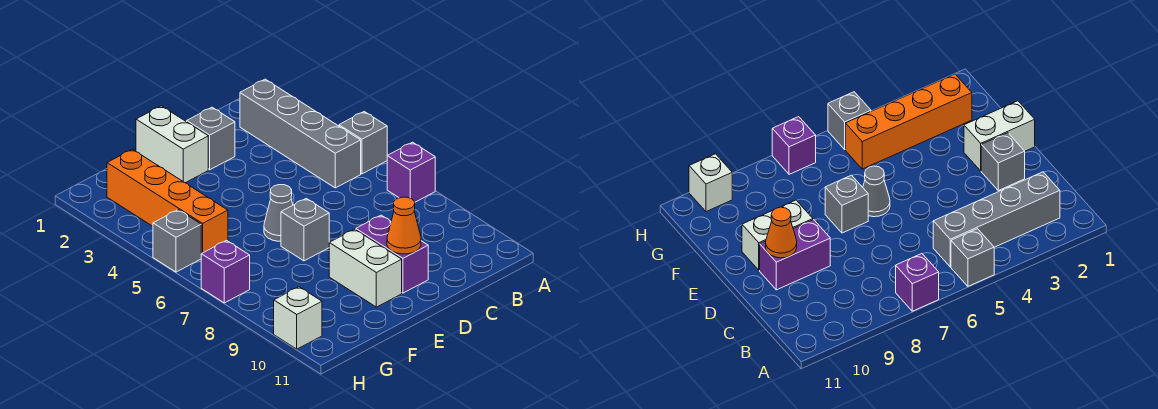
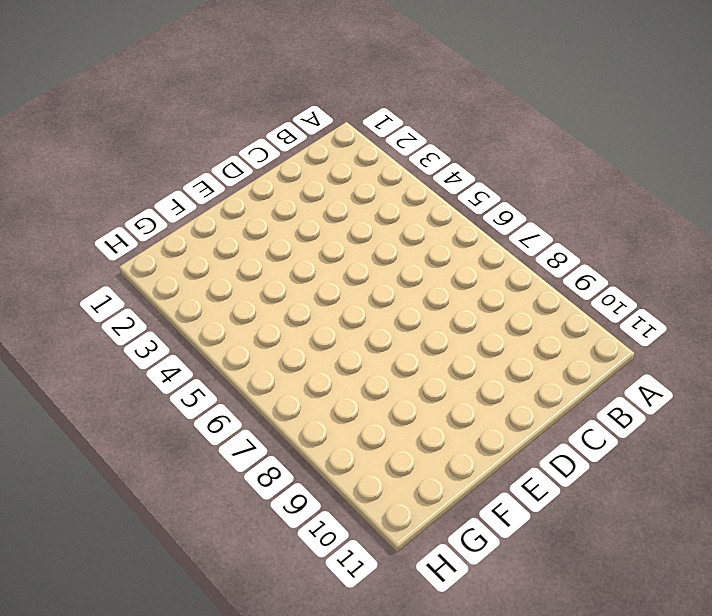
none -> grey brick A5 level 1
none -> purple brick A7 level 1
none -> grey brick B2:B5 level 1

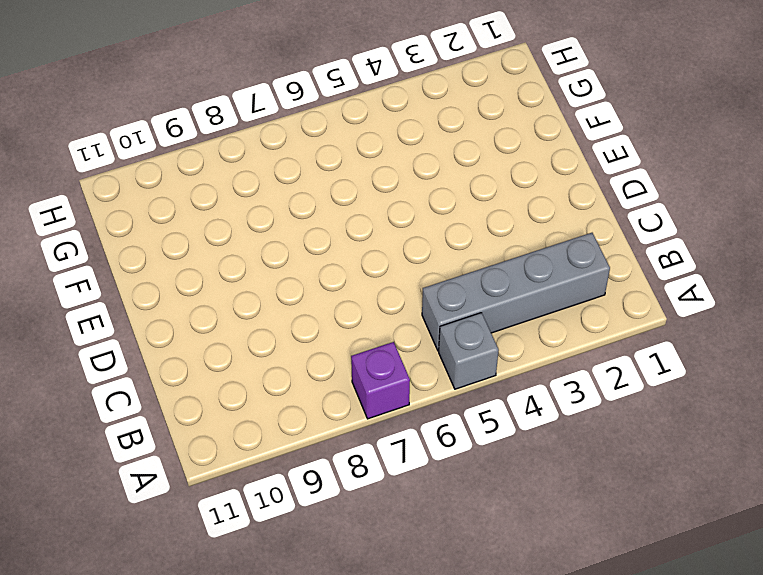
none -> grey brick D2 level 1
none -> purple brick D9:D10 level 1
none -> white brick E1:E2 level 1

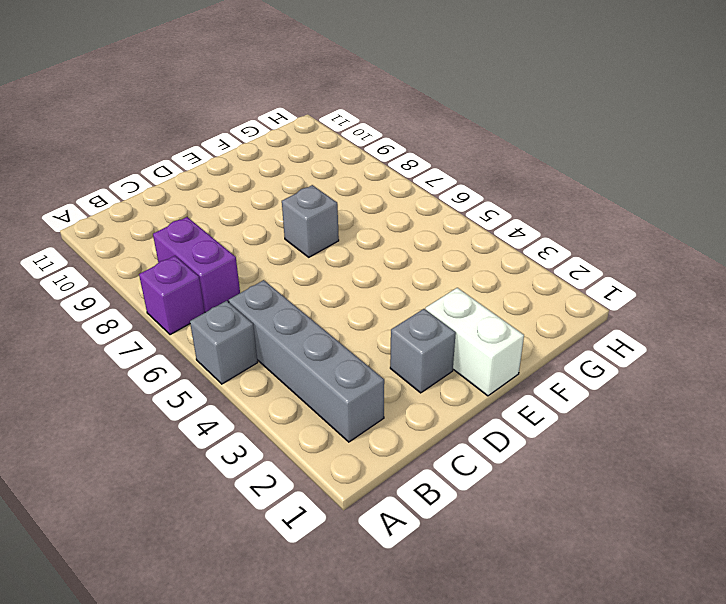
purple brick B7:B8 level 1 -> purple brick D9:D10 level 1
none -> grey cone E6 level 1
none -> white brick E9:E10 level 1
none -> orange brick G2:G5 level 1

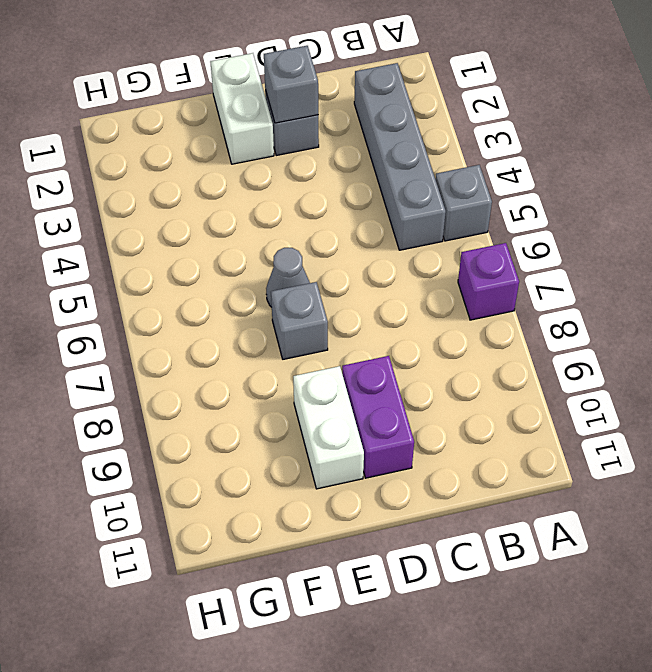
grey brick D2 level 2 -> grey brick H5 level 1
none -> orange brick G2:G5 level 1
none -> purple brick H7 level 1
none -> white brick H10 level 1

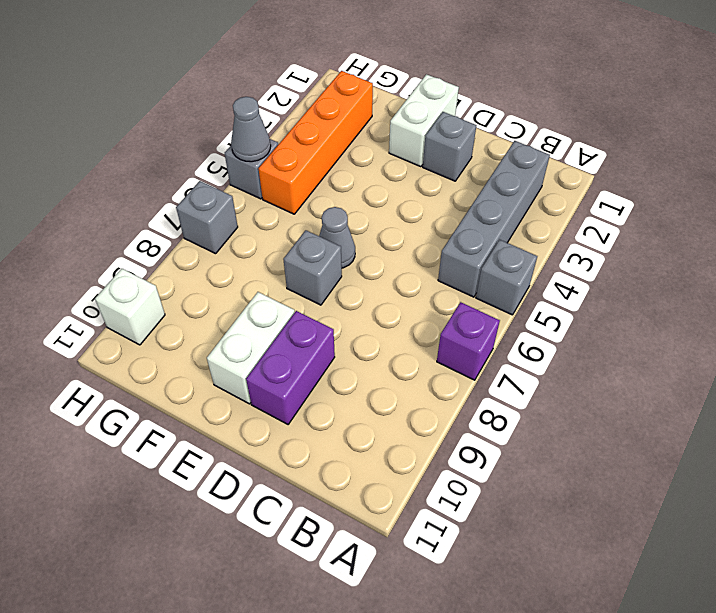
grey cone H5 level 2 -> none
grey brick H7 level 1 -> purple brick H7 level 1
none -> orange cone D10 level 2

